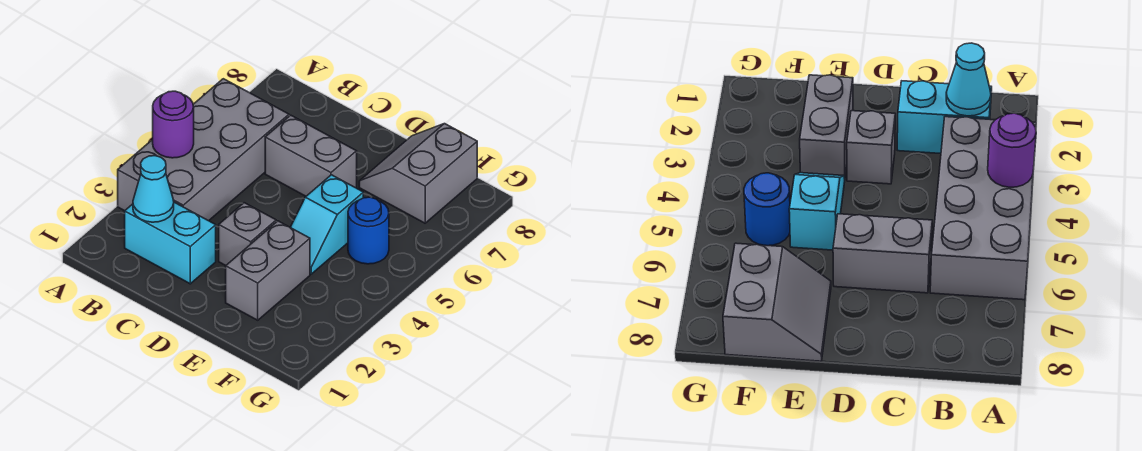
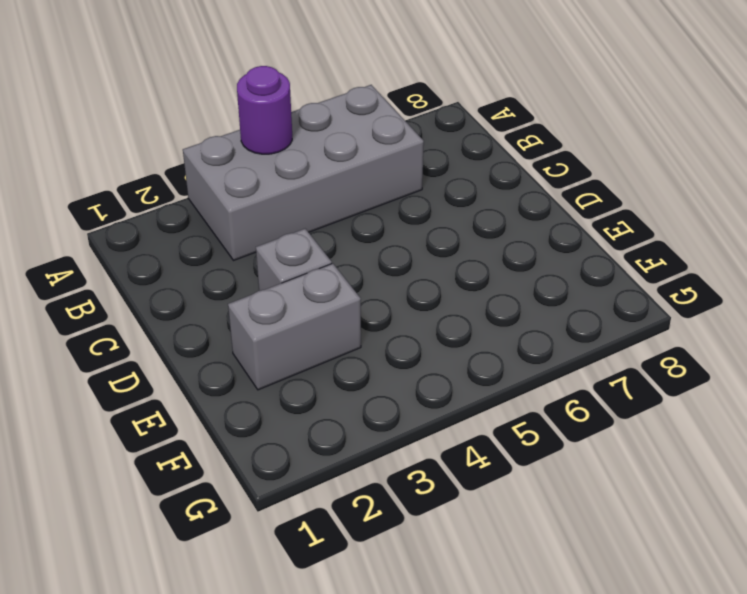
none -> cyan brick B2:C2 level 1
none -> grey brick C6:D6 level 1

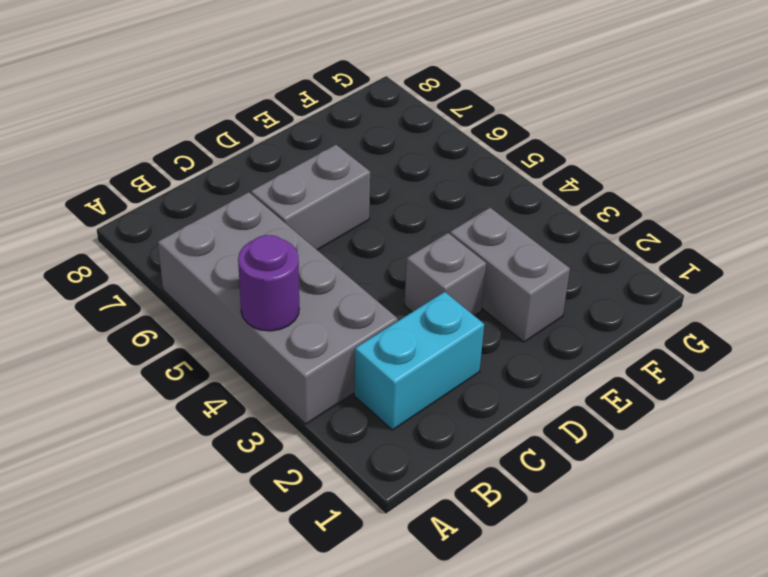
none -> cyan slope E4:E5 level 1 top 5
none -> grey slope E7:F8 level 1 top F

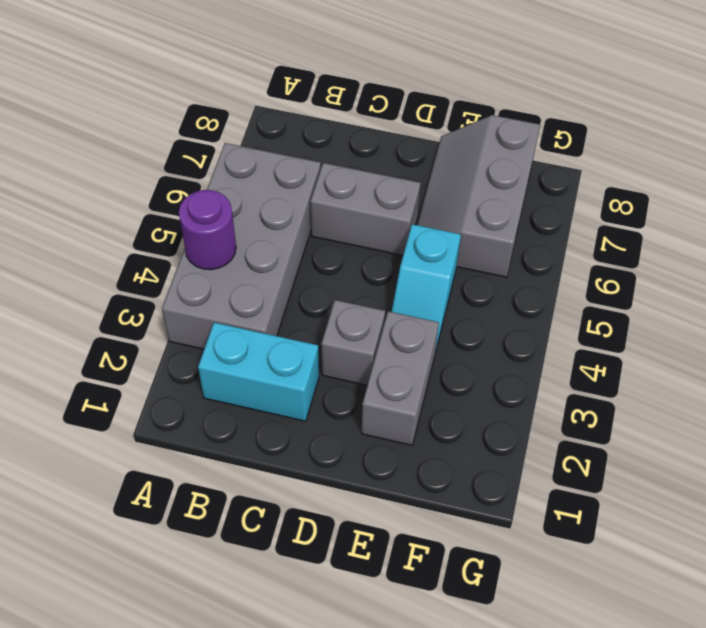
grey slope E6:F8 level 1 top F -> grey slope E7:F8 level 1 top F
none -> blue round brick F5 level 1
none -> cyan cone B2 level 2

